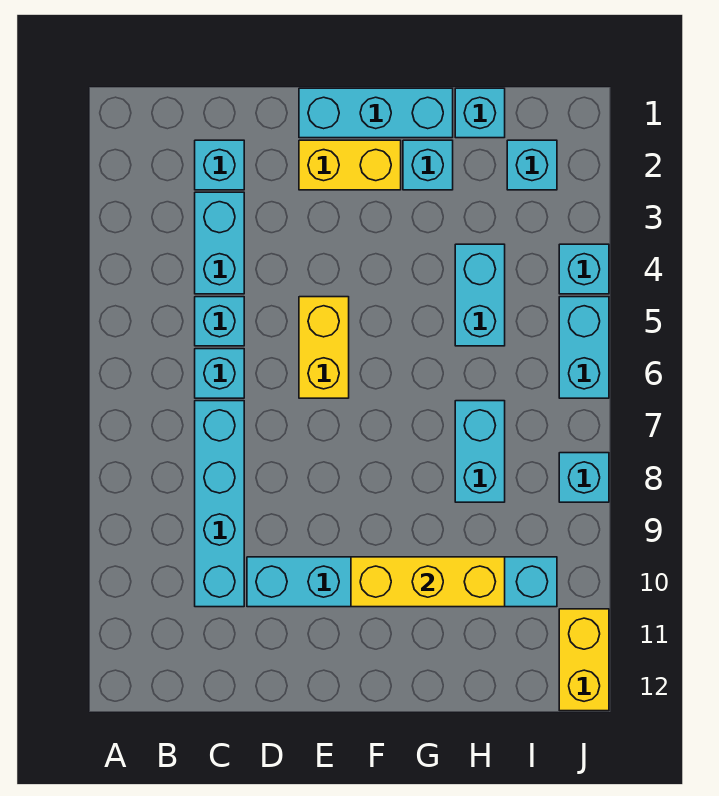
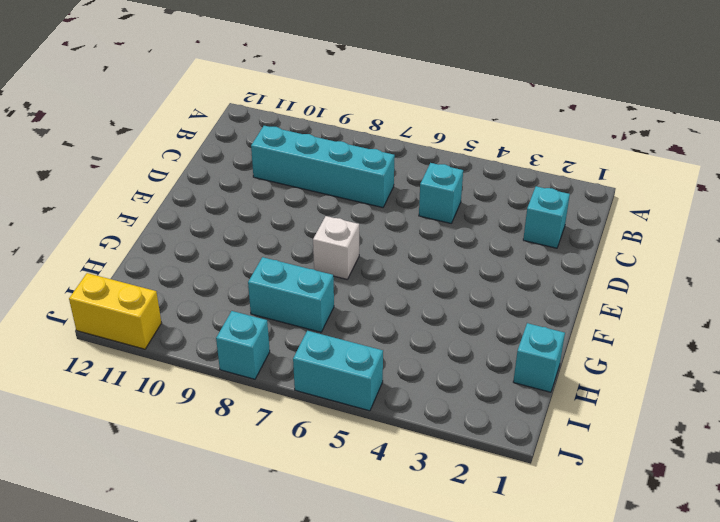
white brick F7 level 1 -> none
none -> cyan brick C3:C4 level 1
none -> cyan brick C6 level 1
none -> cyan brick D10:I10 level 1

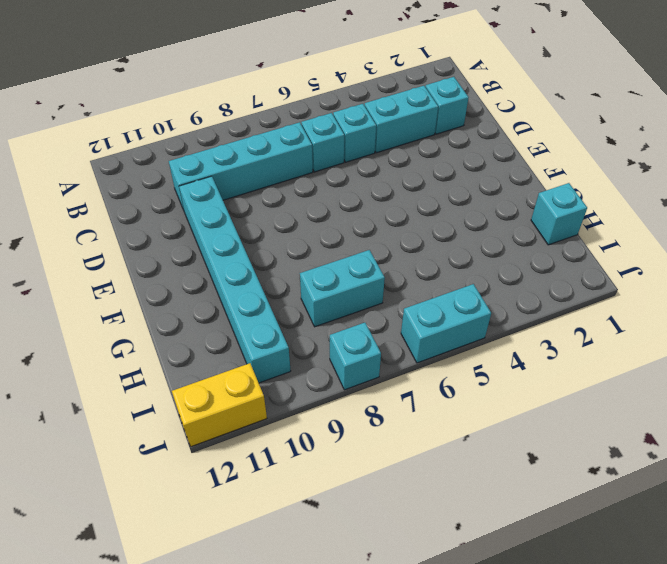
none -> cyan brick E1:G1 level 1
none -> yellow brick E2:F2 level 1
none -> yellow brick E5:E6 level 1

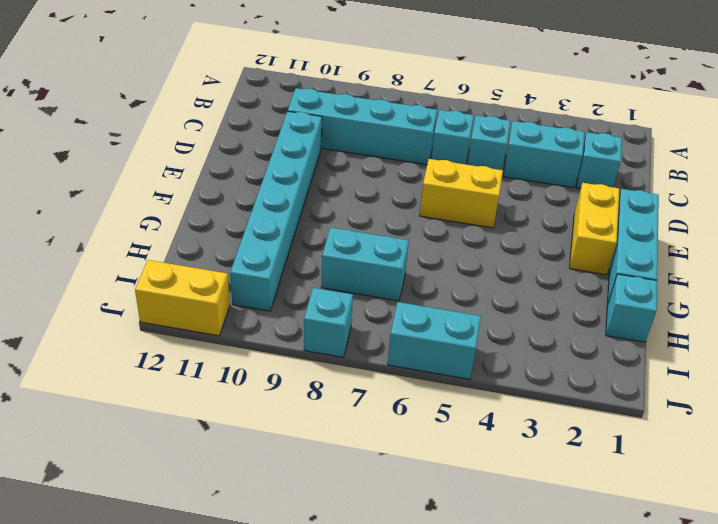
none -> cyan brick G2 level 1
none -> cyan brick H4:H5 level 1
none -> cyan brick I2 level 1

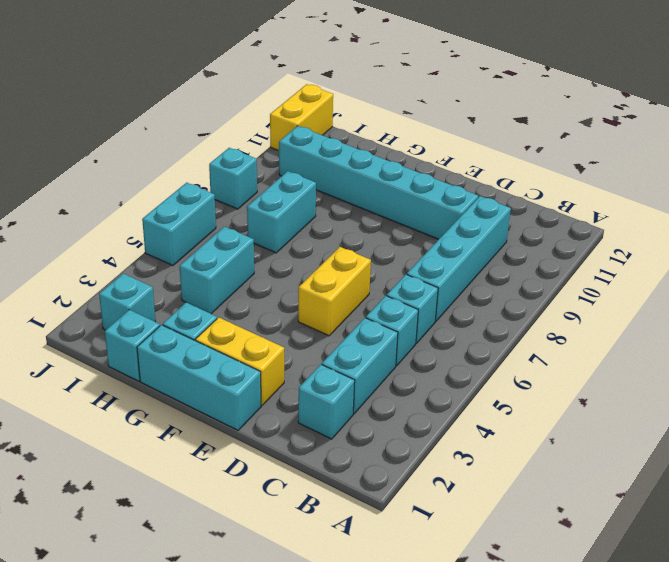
none -> cyan brick J4 level 1
none -> yellow brick F10:H10 level 2

